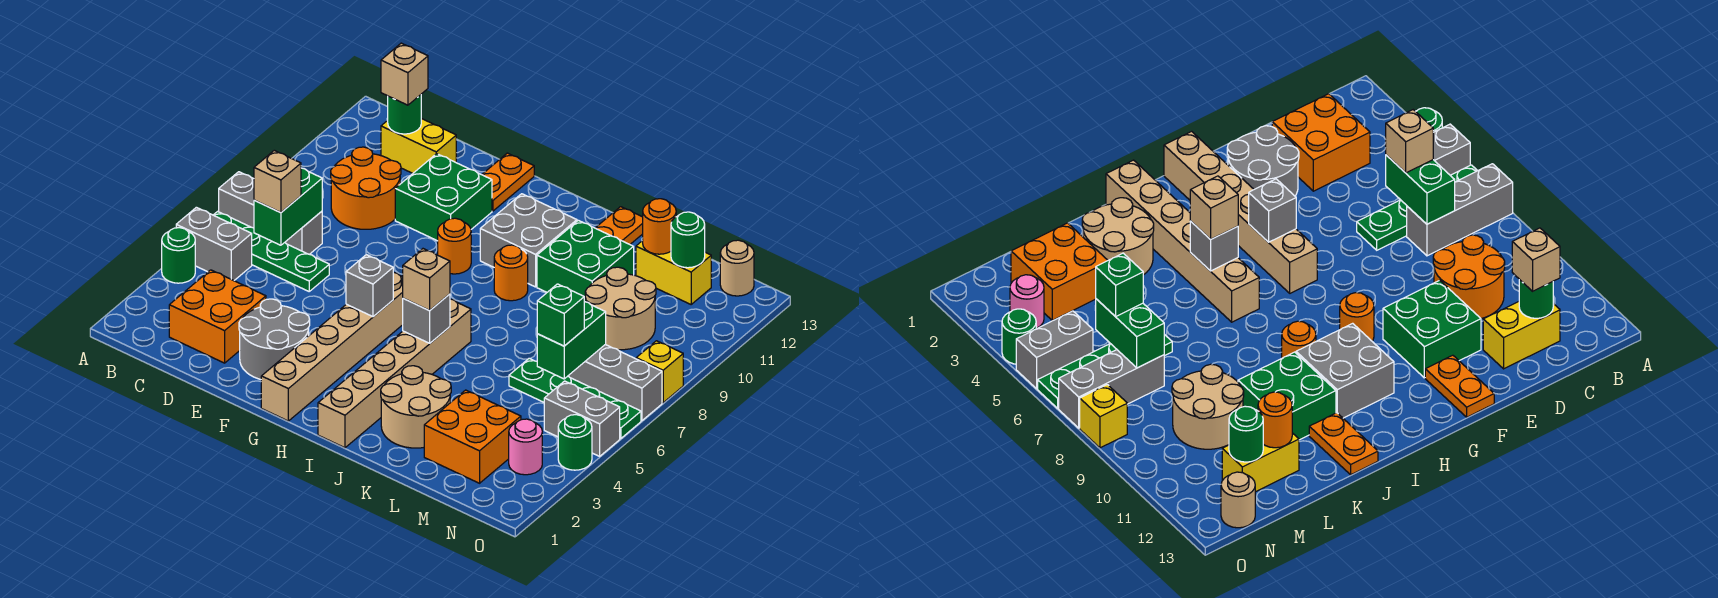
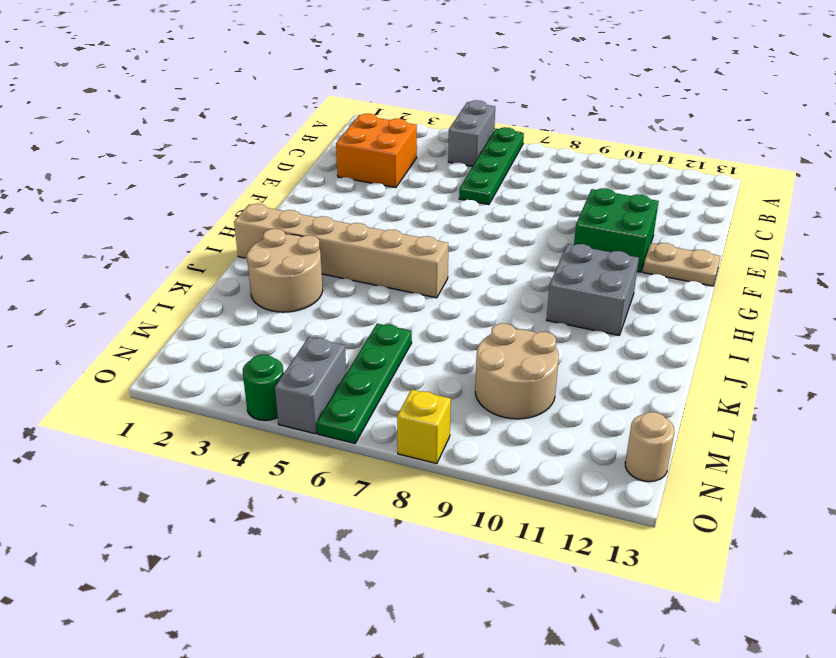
tan plate F12:F13 level 1 -> orange plate F12:F13 level 1
none -> green round brick A4 level 1
none -> grey brick A7:C7 level 1
none -> orange round brick C9:D10 level 1
none -> yellow brick C12:D12 level 1

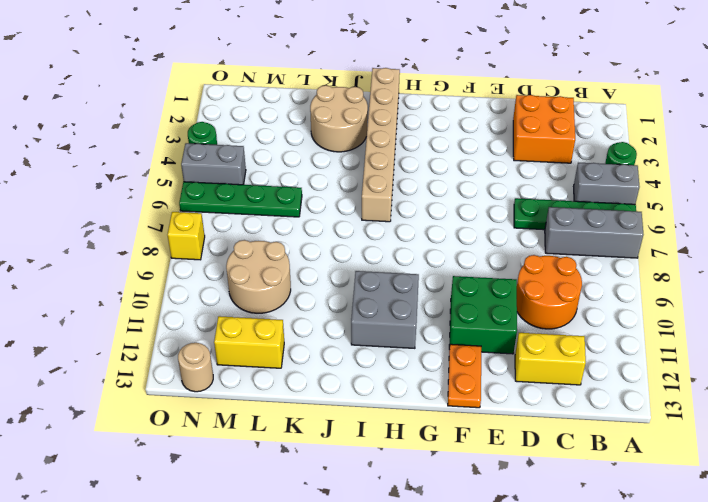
none -> grey round brick E2:F3 level 1
none -> tan brick G1:G6 level 1
none -> orange round brick G9 level 1
none -> orange round brick I9 level 1

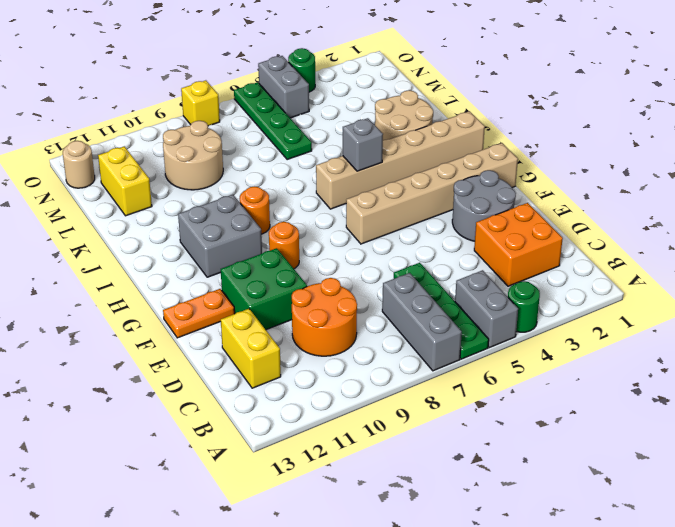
none -> green brick J10:K11 level 1
none -> orange plate J12:J13 level 1
none -> orange brick L2:M3 level 1
none -> grey brick M7:O7 level 1

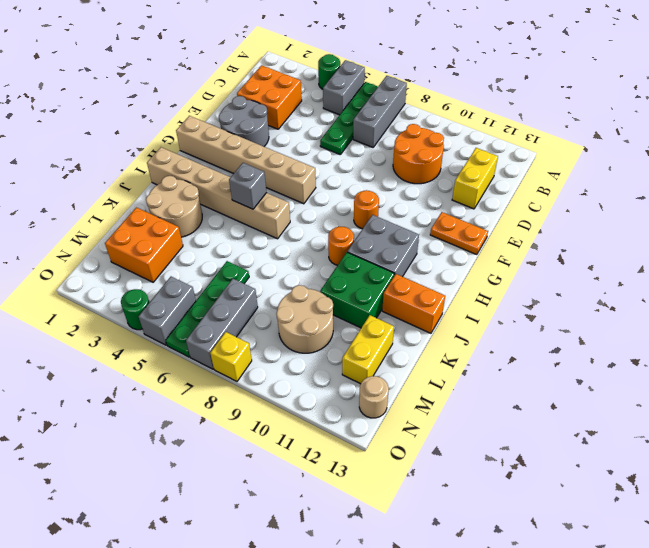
orange brick J12:J13 level 1 -> orange plate J12:J13 level 1
none -> green brick E10:F11 level 1
none -> pink round brick N3 level 1
none -> green brick C6:C7 level 2
none -> green round brick C12 level 2

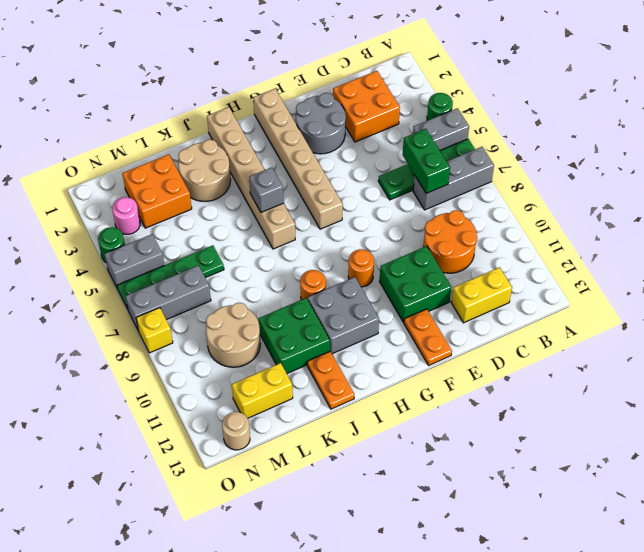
none -> green round brick C12 level 2
none -> grey brick G5 level 2
none -> orange round brick L12 level 2
none -> green brick M6:M7 level 2

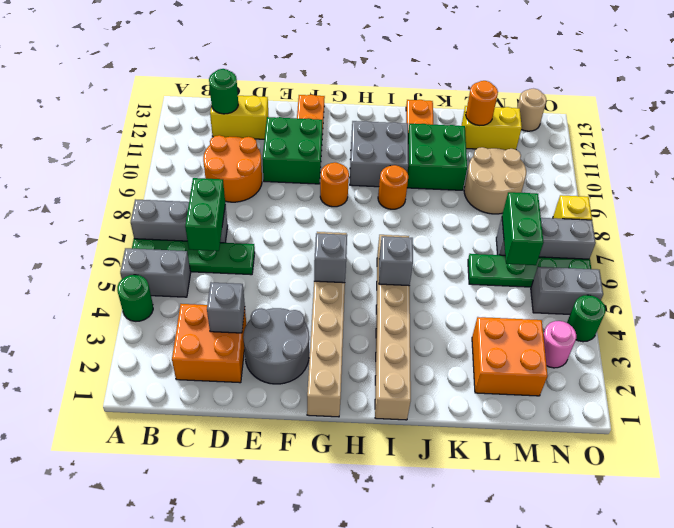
grey brick D3 level 2 -> none
none -> tan round brick J2:K3 level 1
none -> green round brick M12 level 2
none -> tan brick C6 level 3
none -> tan brick C12 level 3

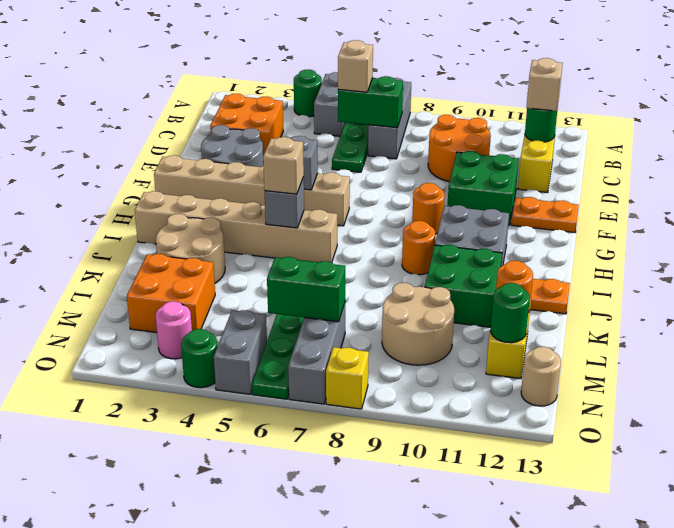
none -> green brick M6 level 3

